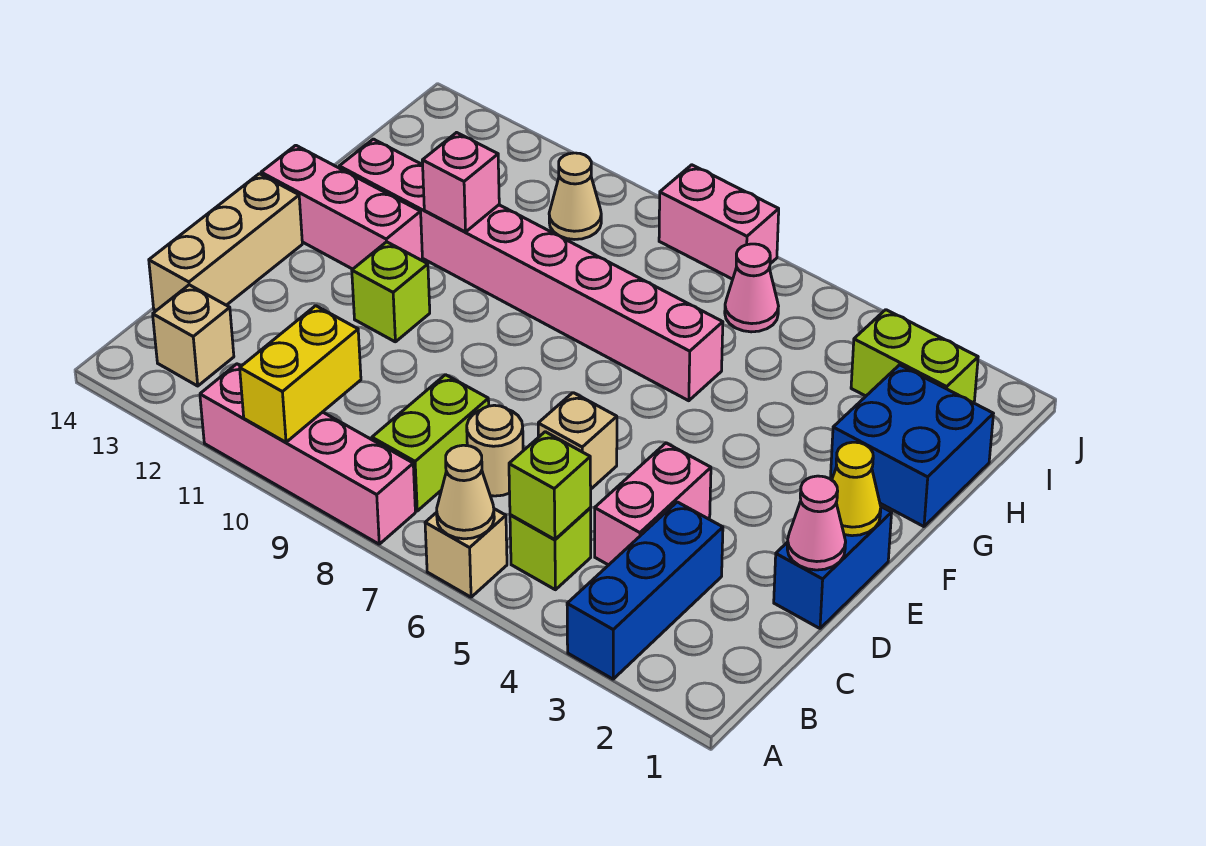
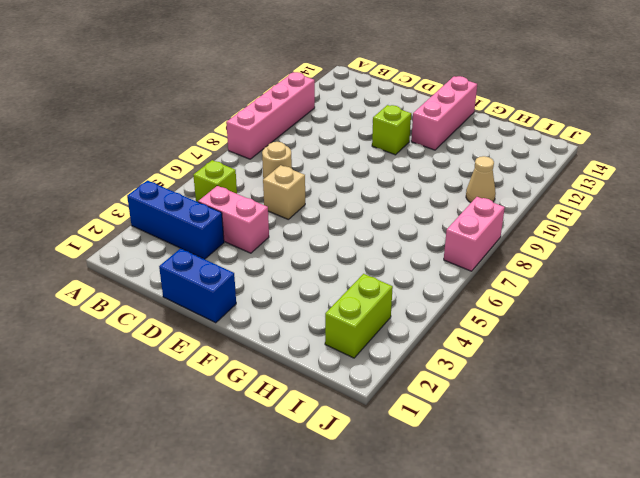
none -> tan brick A6 level 1
none -> lime brick B8:C8 level 1
none -> tan brick B13 level 1

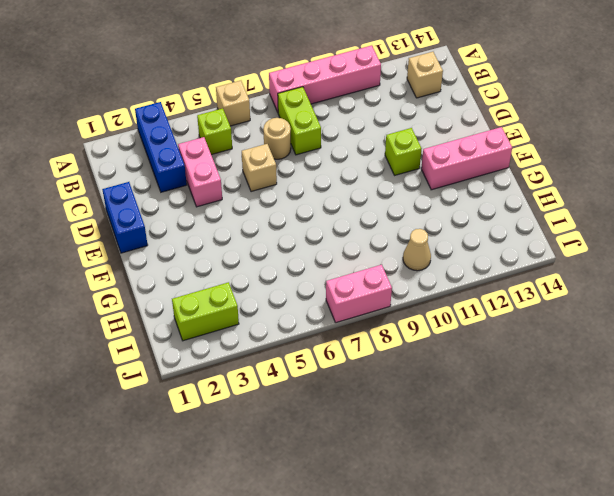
none -> tan brick C14:E14 level 1
none -> blue brick G1:H2 level 1
none -> pink brick G6:G13 level 1

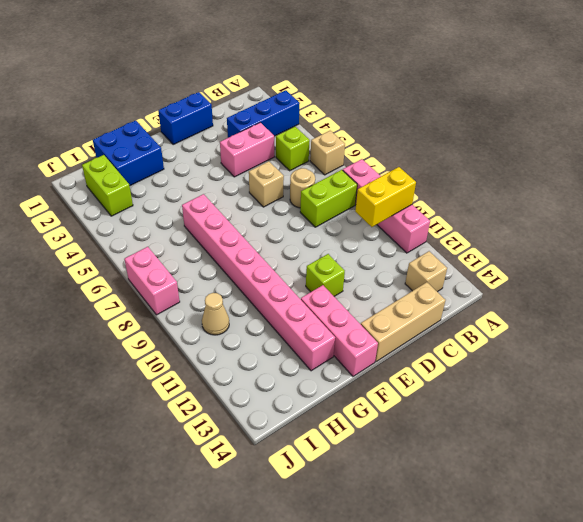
none -> pink cone I6 level 1
none -> tan cone A6 level 2
none -> lime brick B5 level 2

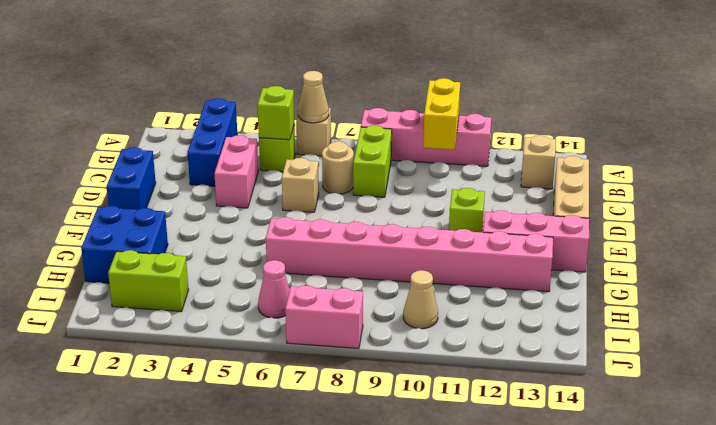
none -> pink cone D1 level 2
none -> yellow cone E1 level 2
none -> pink brick G11 level 2

